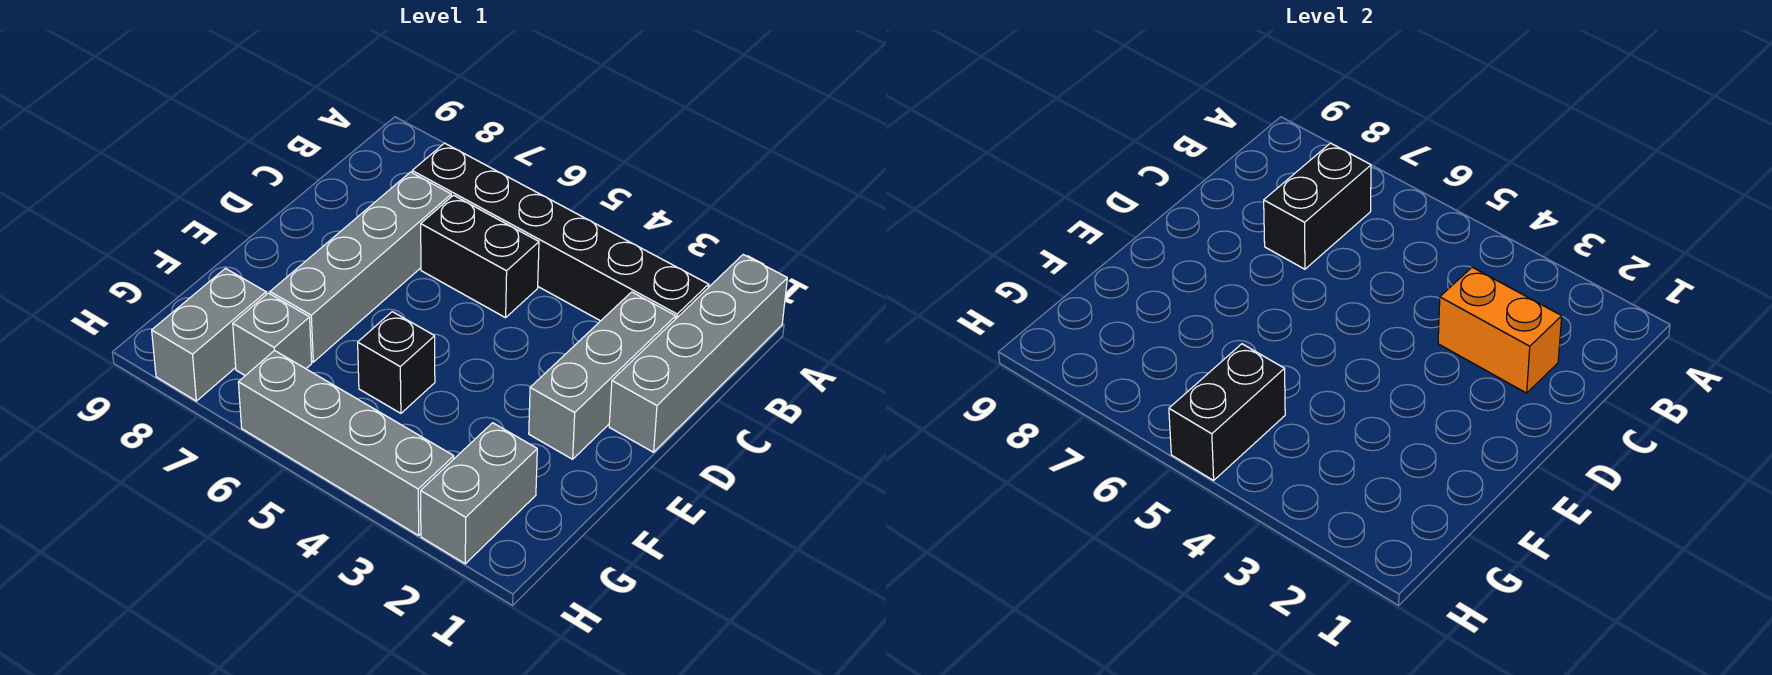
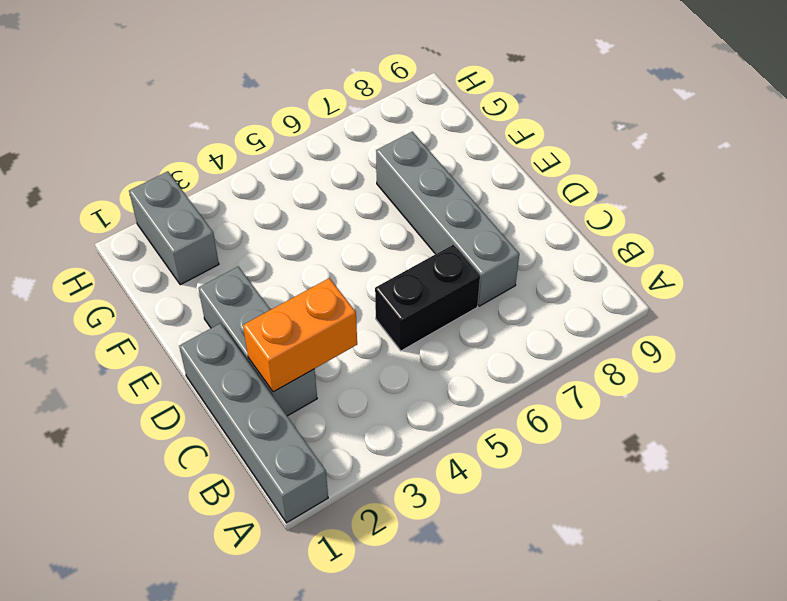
none -> black brick B2:B7 level 1
none -> black brick F5 level 1
none -> grey brick G7 level 1

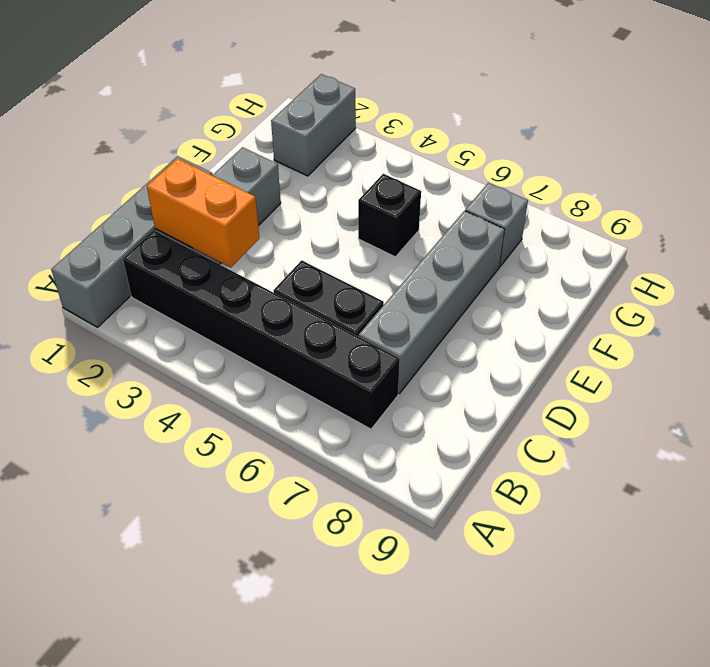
none -> grey brick G8:H8 level 1
none -> grey brick H3:H6 level 1
none -> black brick B7:C7 level 2

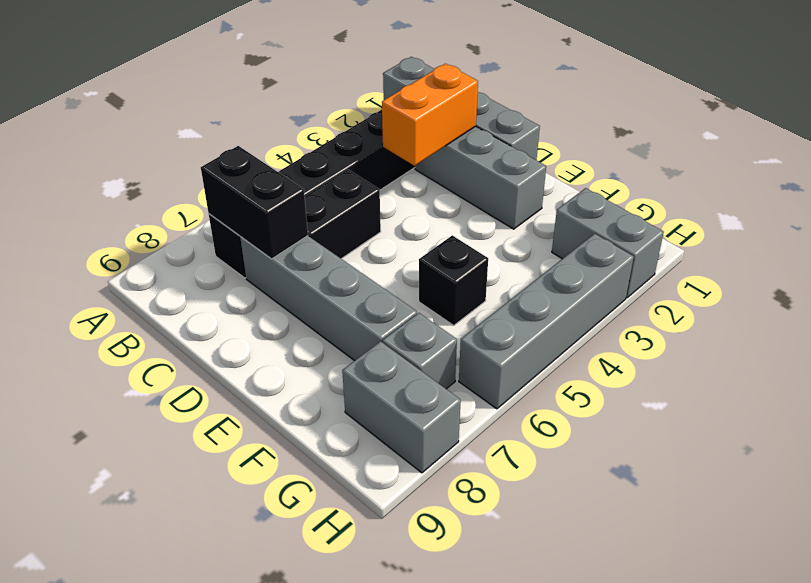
none -> black brick G5:H5 level 2

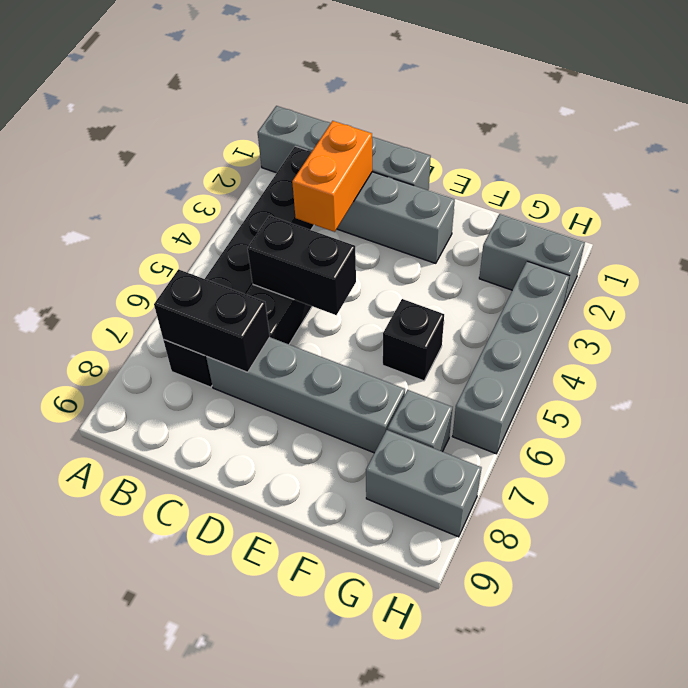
black brick C5:D5 level 2 -> black brick G5:H5 level 2

